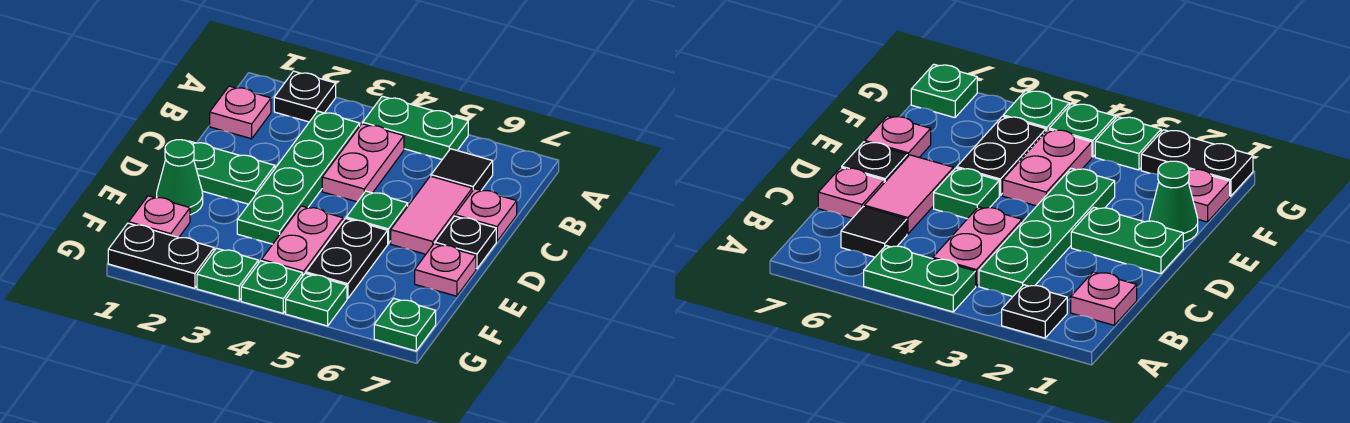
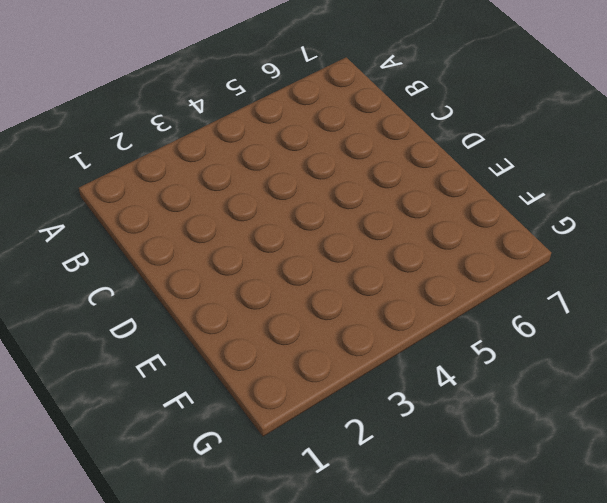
none -> black plate A2 level 1
none -> green plate A4:A5 level 1
none -> pink plate B1 level 1

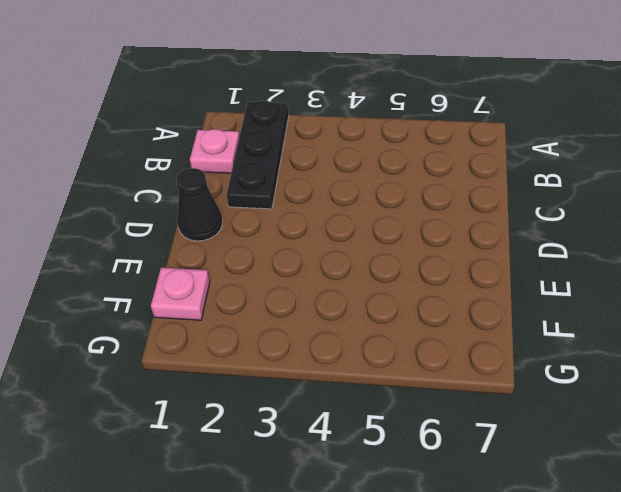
black plate A2:C2 level 1 -> black plate A2 level 1
black cone D1 level 1 -> green plate D1:D2 level 1
none -> green plate A4:A5 level 1
none -> green plate B3:E3 level 1
none -> pink plate B4:C4 level 1

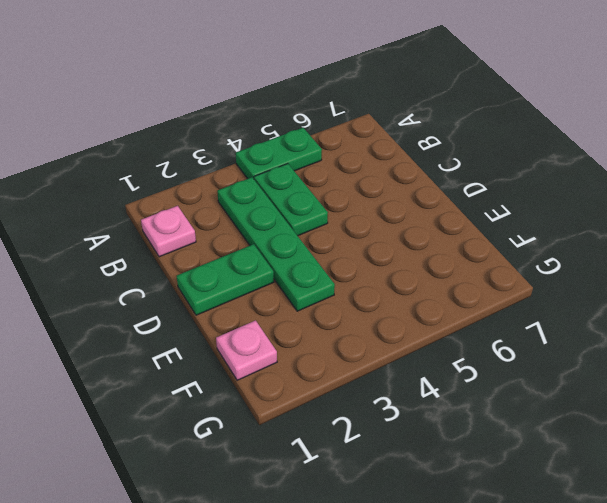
green plate B4:C4 level 1 -> pink plate B4:C4 level 1
none -> black plate A2 level 1
none -> black tile B6 level 1
none -> pink tile C6:D6 level 1

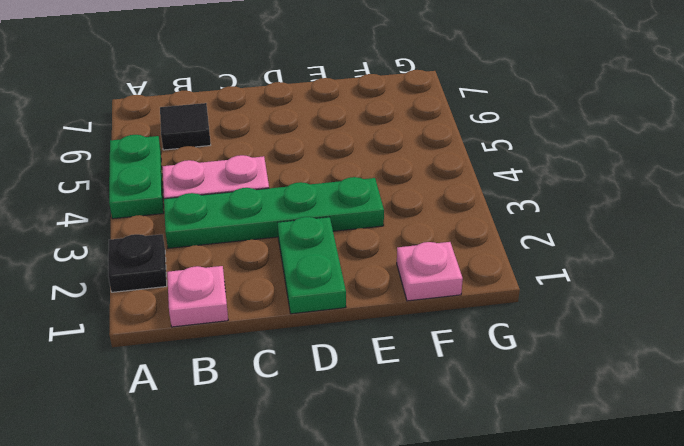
none -> pink tile C6:D6 level 1
none -> pink plate C7 level 1
none -> green plate D5 level 1

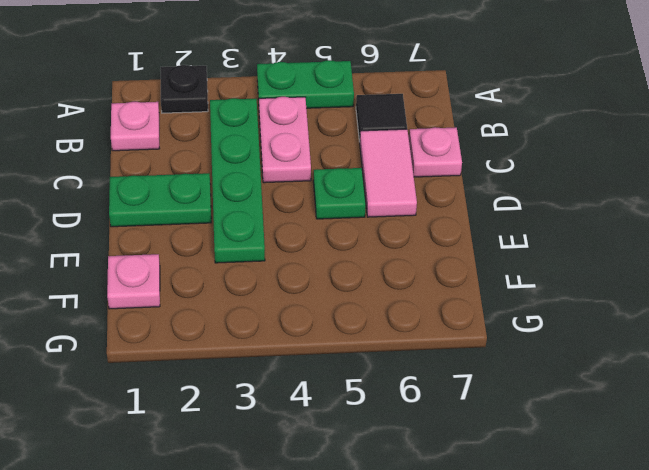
none -> black plate D7 level 1
none -> green cone E1 level 1
none -> pink plate E4:F4 level 1

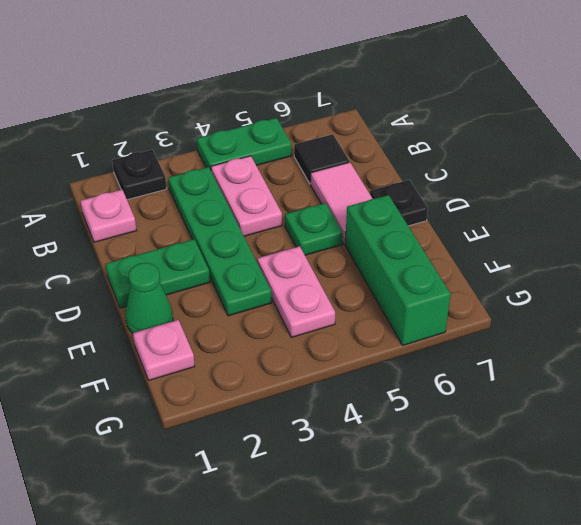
green brick E6:G6 level 1 -> none
none -> pink plate C7 level 1
none -> black plate E5:F5 level 1
none -> pink plate E7 level 1

